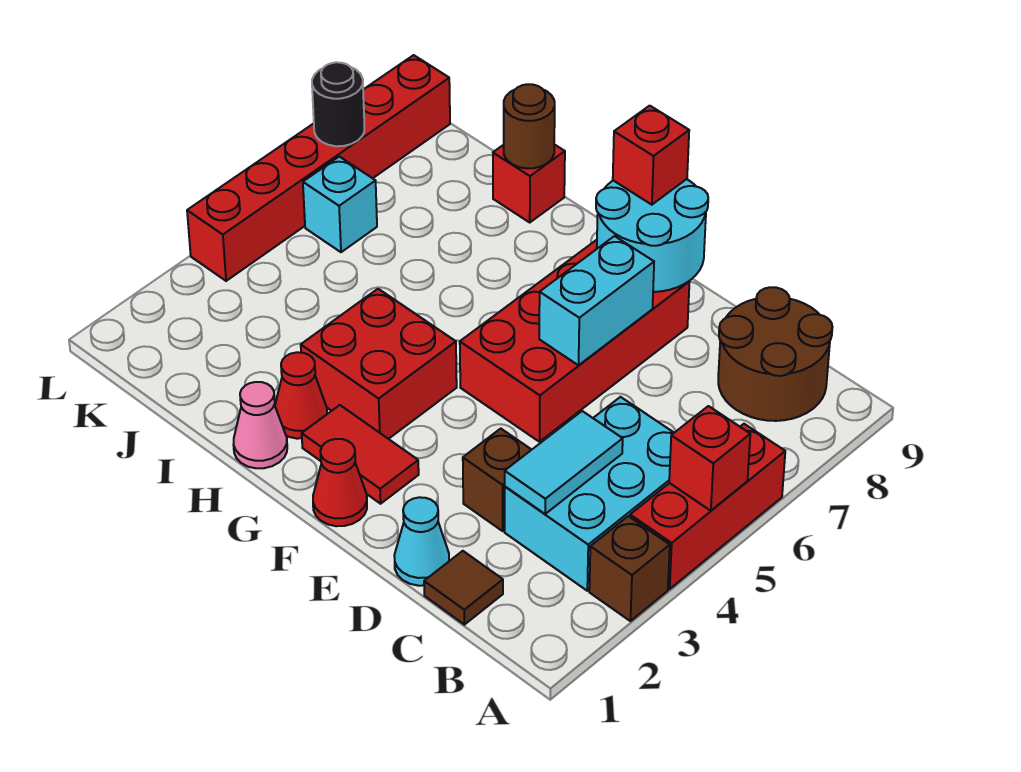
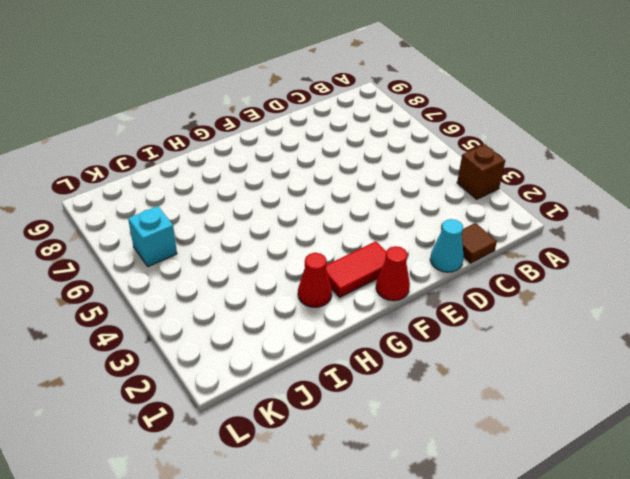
none -> red brick A4:A6 level 1
none -> cyan brick B3:C5 level 1
none -> brown round brick B8:C9 level 1

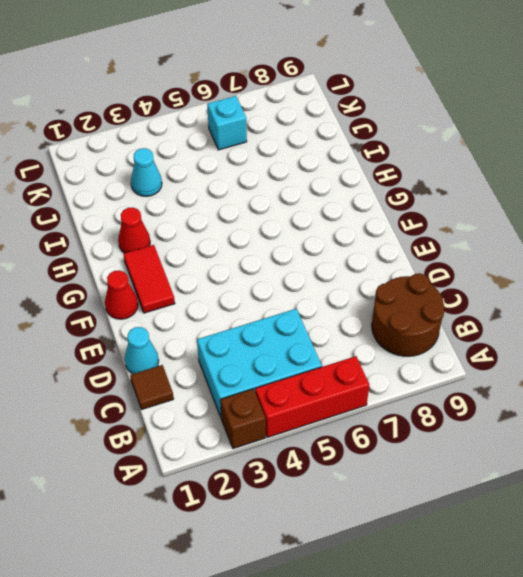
cyan cone J3 level 1 -> none
none -> brown brick D3 level 1
none -> red brick E5:F8 level 1
none -> red brick G3:H4 level 1

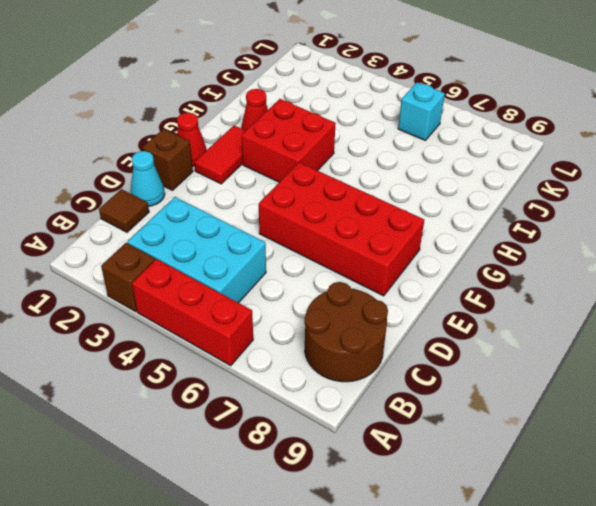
brown brick E1 level 1 -> brown brick D3 level 1
none -> pink cone H1 level 1
none -> red brick I9 level 1
none -> red brick L4:L9 level 1

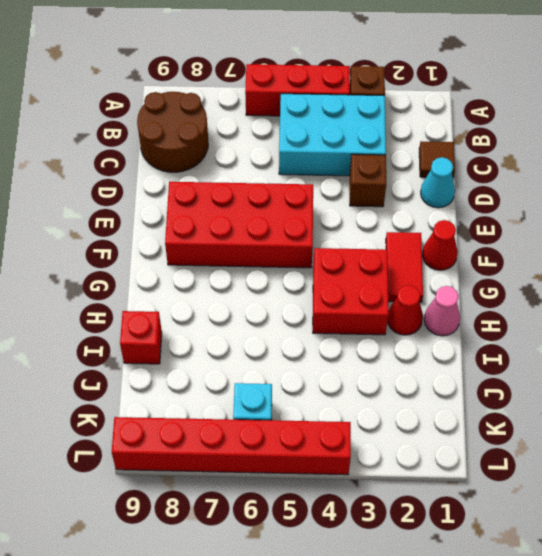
none -> red brick A5 level 2
none -> cyan tile C3:C4 level 2
none -> cyan brick E6:E7 level 2

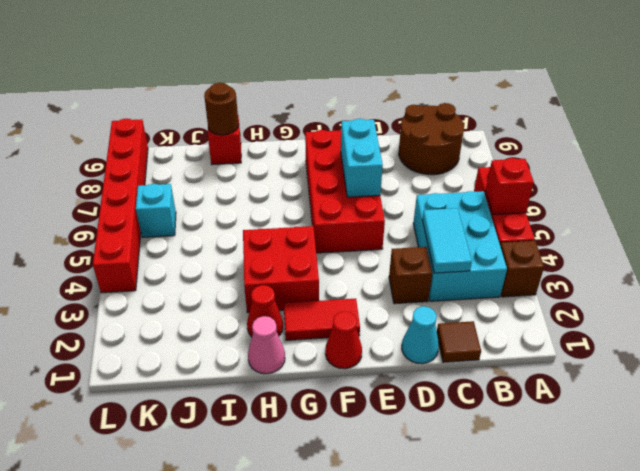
none -> cyan round brick E8:F9 level 2
none -> black round brick L7 level 2
none -> red brick F9 level 3

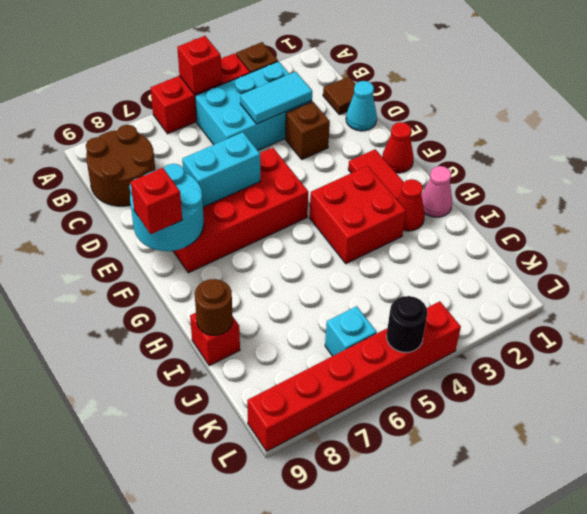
black round brick L5 level 2 -> black round brick L7 level 2

